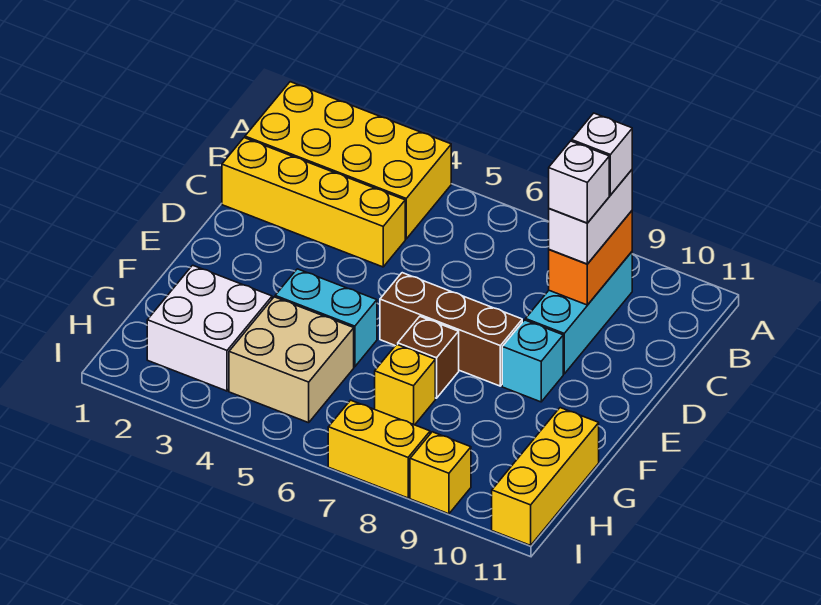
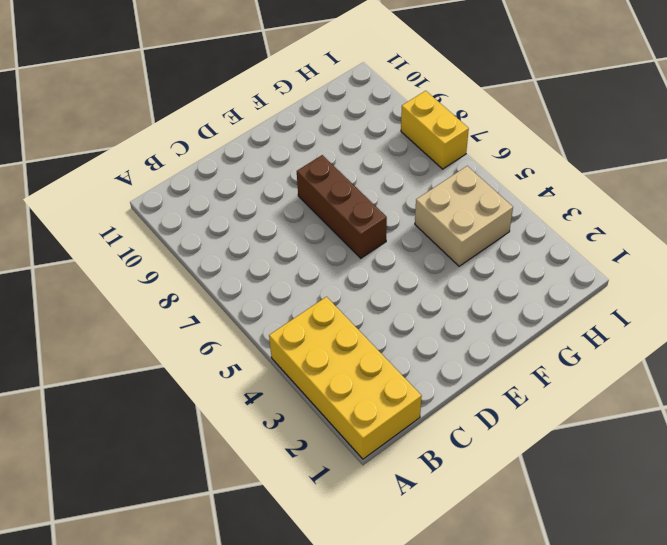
none -> cyan brick B9:D9 level 1
none -> yellow brick C1:C4 level 1
none -> cyan brick E9 level 1

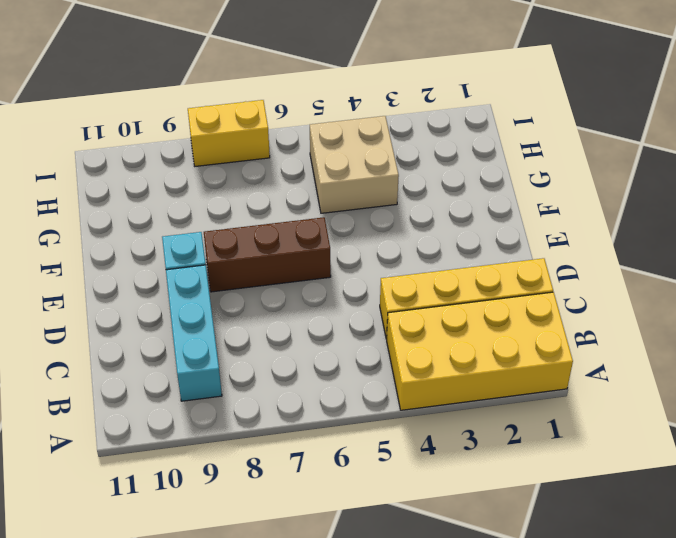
none -> cyan brick F4:F5 level 1
none -> brown brick F7 level 1
none -> white brick G2:H3 level 1

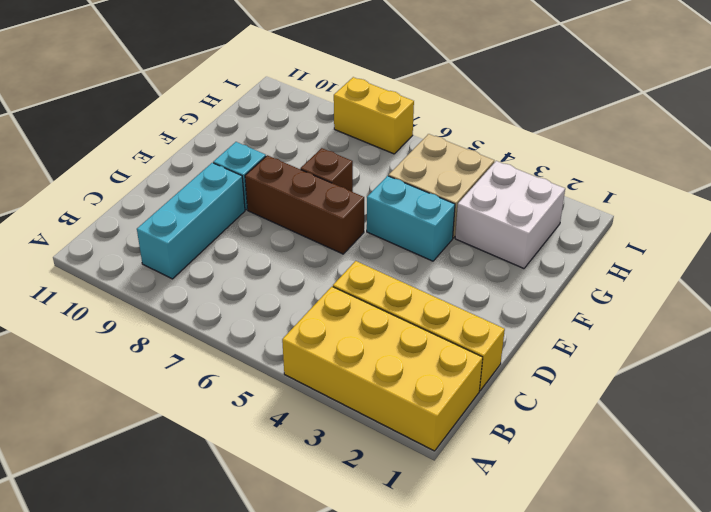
none -> yellow brick G7 level 1
none -> yellow brick G11:I11 level 1
none -> yellow brick I9 level 1

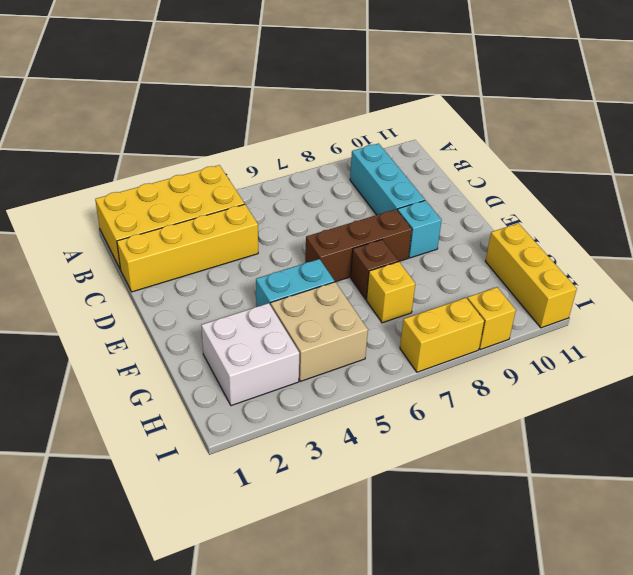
none -> orange brick B9:C9 level 2
none -> white brick B9:C9 level 3
none -> white brick B9 level 4

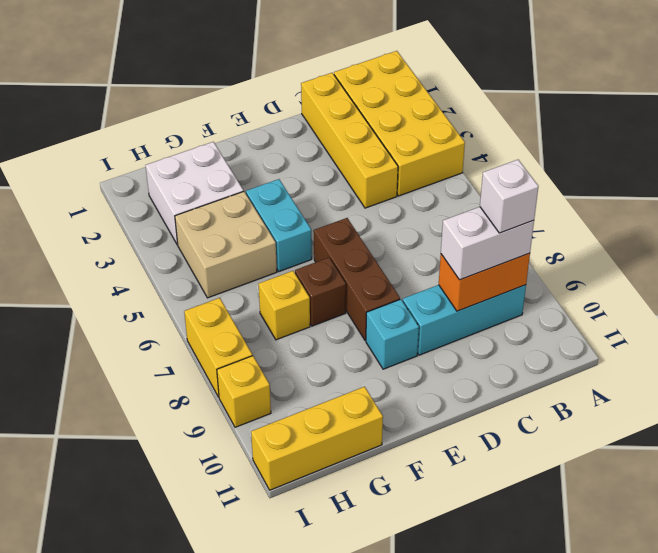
none -> white brick C9 level 4

